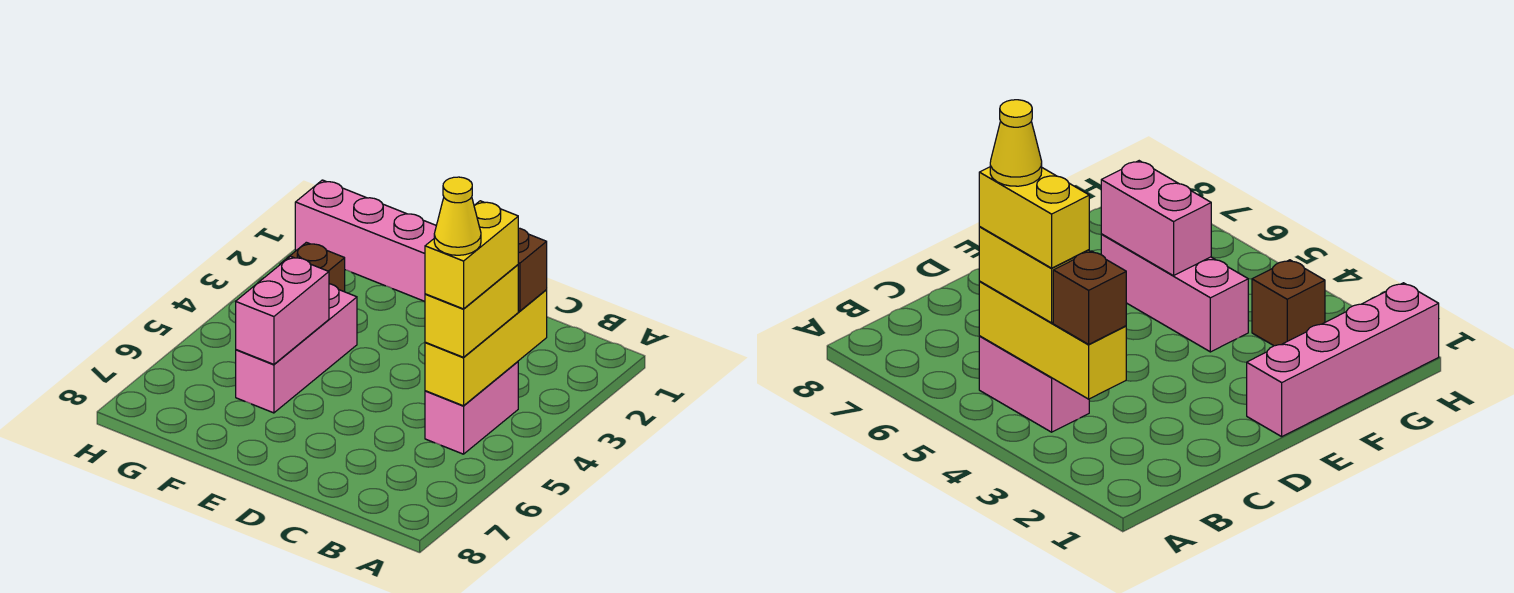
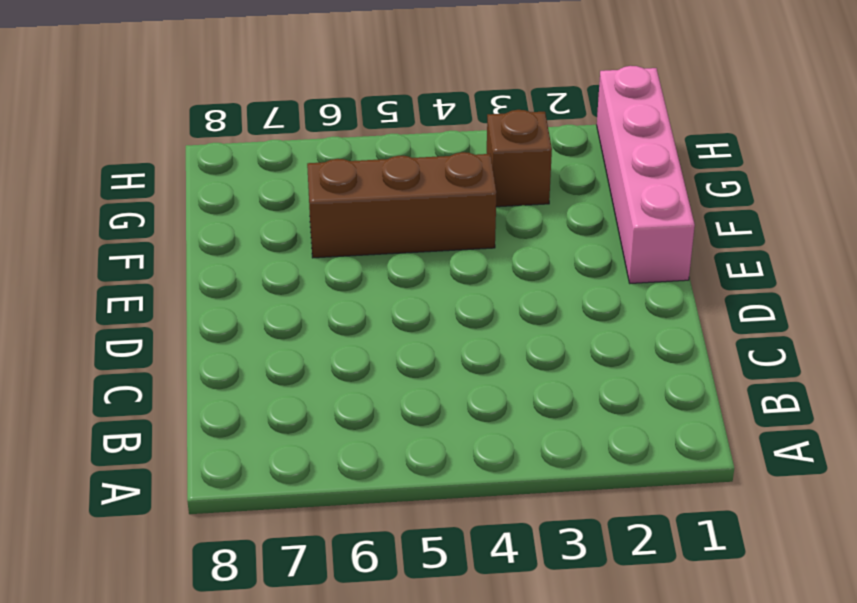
brown brick F4:F6 level 1 -> pink brick F4:F6 level 1
none -> pink brick B4:B5 level 1
none -> yellow brick B3:B5 level 2

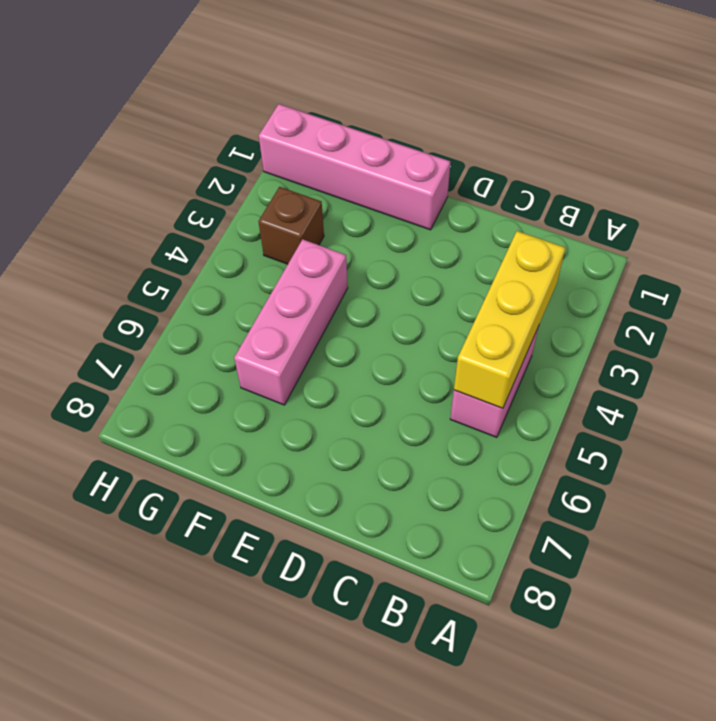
none -> pink brick F5:F6 level 2
none -> brown brick B3 level 3

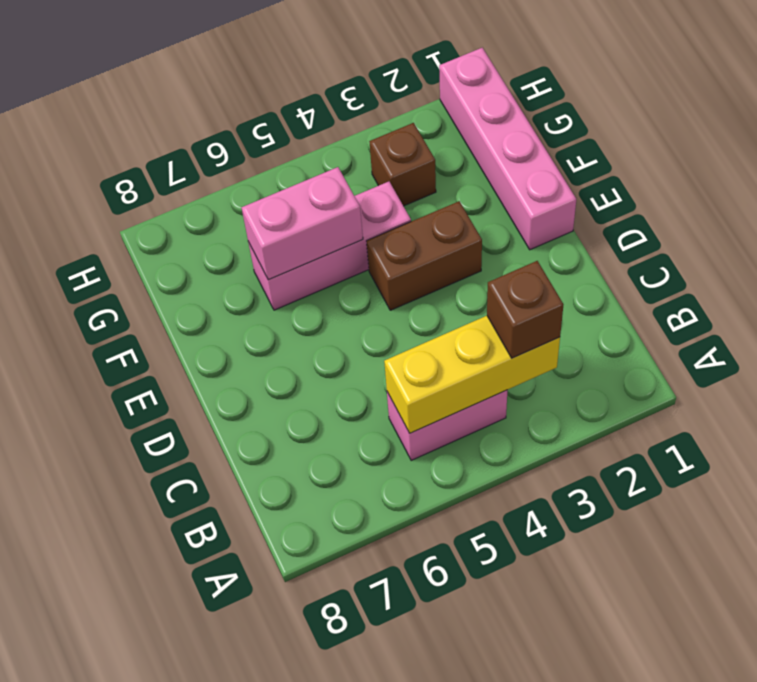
brown brick E3:E4 level 1 -> none
none -> yellow brick B4:B5 level 3
none -> yellow brick B4:B5 level 4

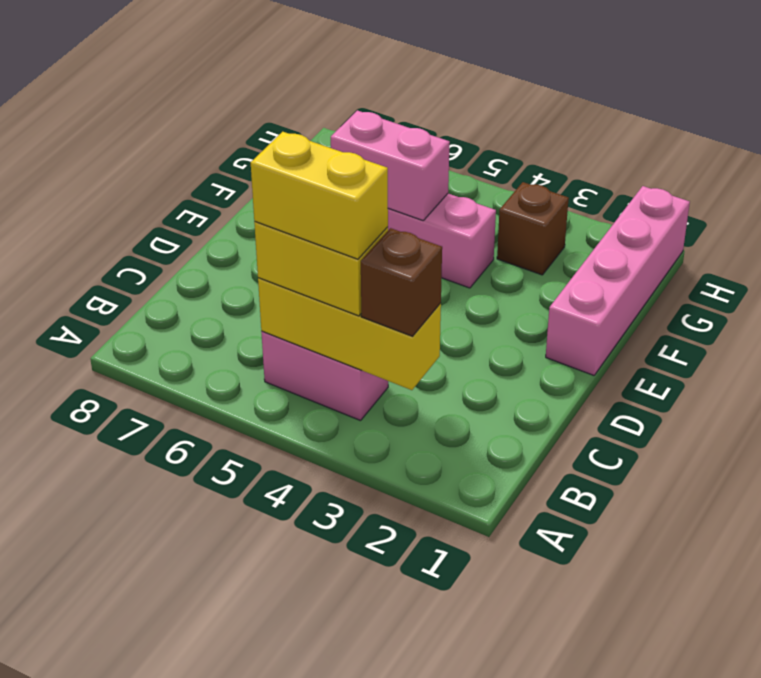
none -> yellow cone B5 level 5

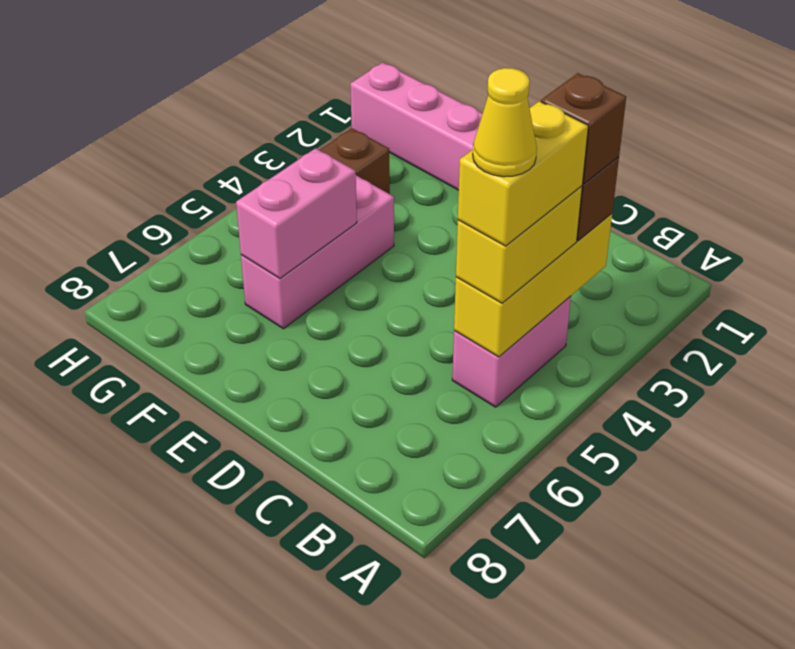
brown brick B3 level 4 -> none

